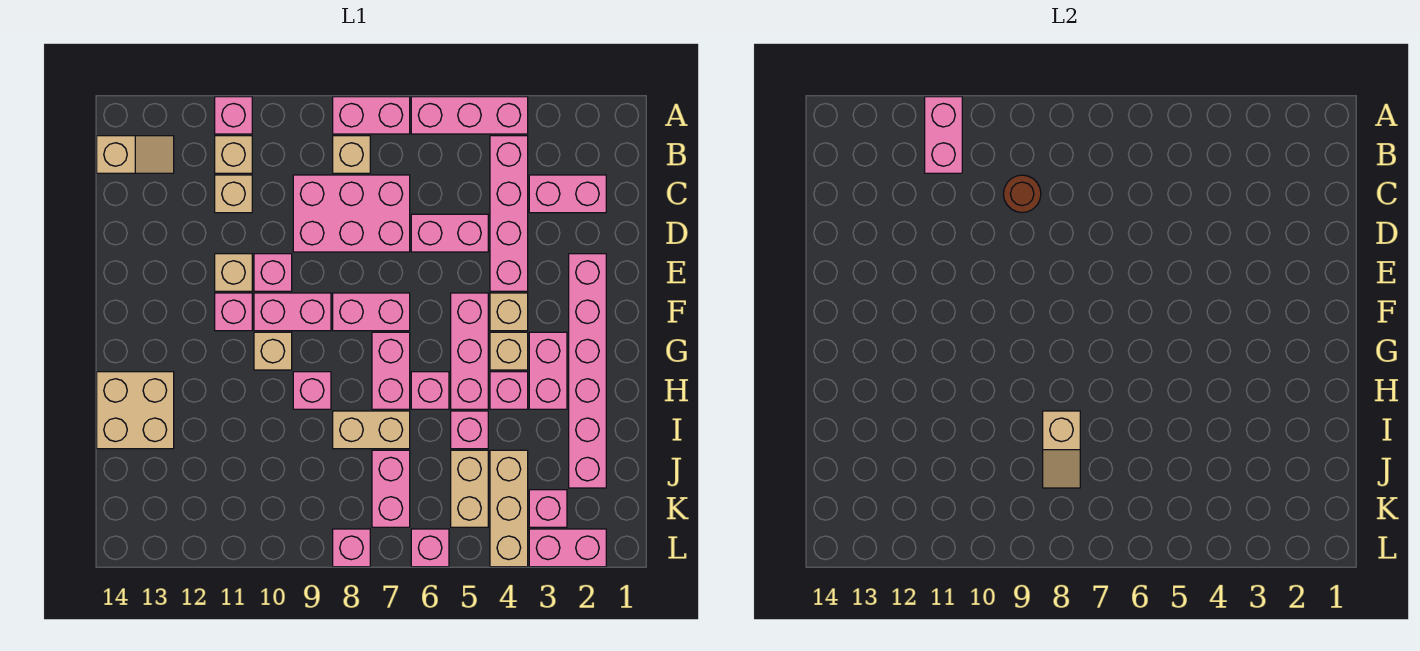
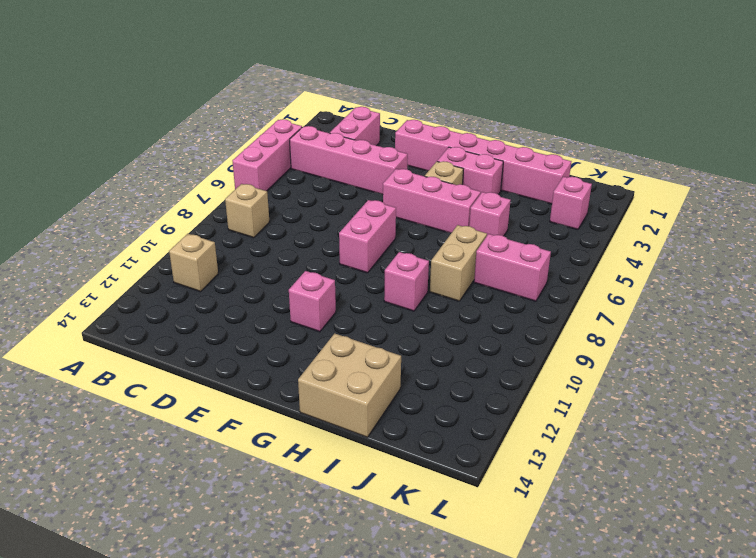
none -> pink brick A7:A8 level 1
none -> pink brick A11 level 1
none -> tan slope B13:B14 level 1 top 14
none -> pink brick C7:D9 level 1

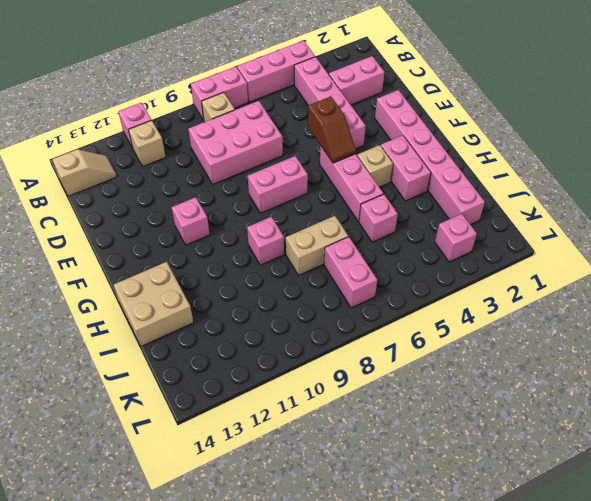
brown slope E5:F5 level 2 top E -> none
none -> tan brick C11 level 1
none -> pink brick D5:D6 level 1
none -> pink brick E10 level 1
none -> tan brick E11 level 1

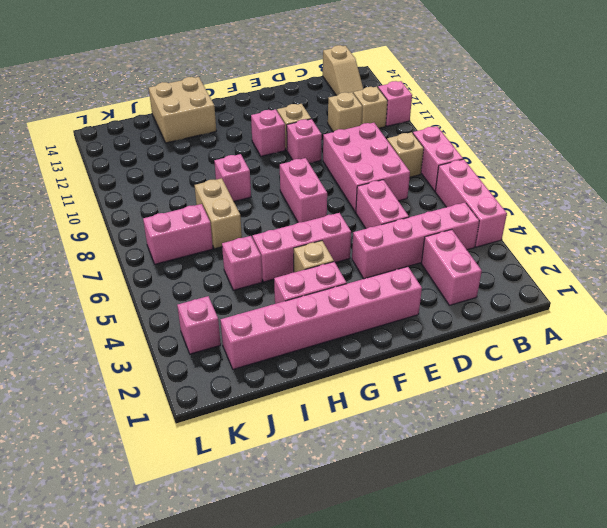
none -> tan brick F4 level 1
none -> pink brick F9:F10 level 1
none -> pink brick G7:H7 level 1
none -> tan brick G10 level 1

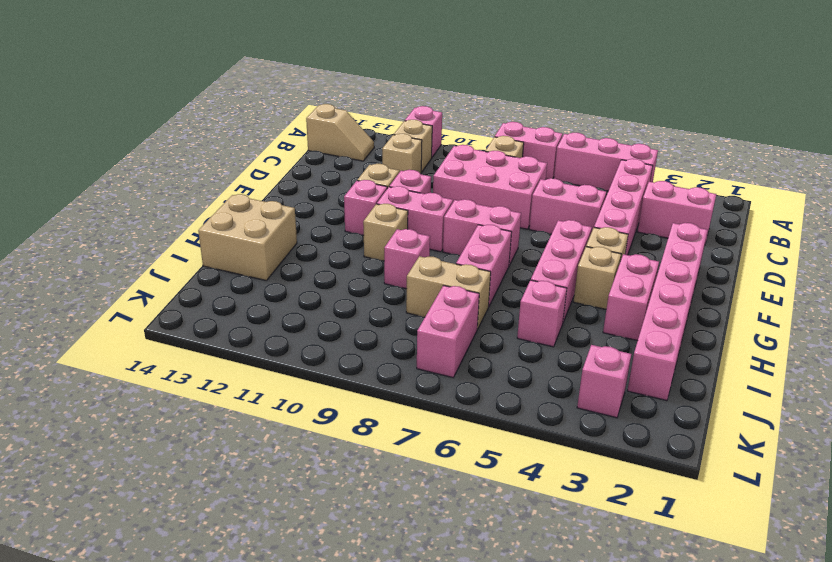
none -> pink brick H4 level 1
none -> pink brick H6 level 1
none -> tan brick J4:L4 level 1
none -> tan brick J5:K5 level 1

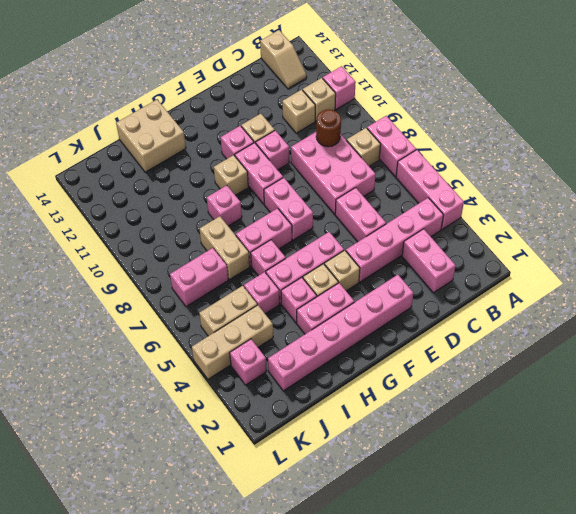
none -> pink brick L2:L3 level 1
none -> pink brick L6 level 1
none -> pink brick L8 level 1
none -> pink brick A11:B11 level 2

